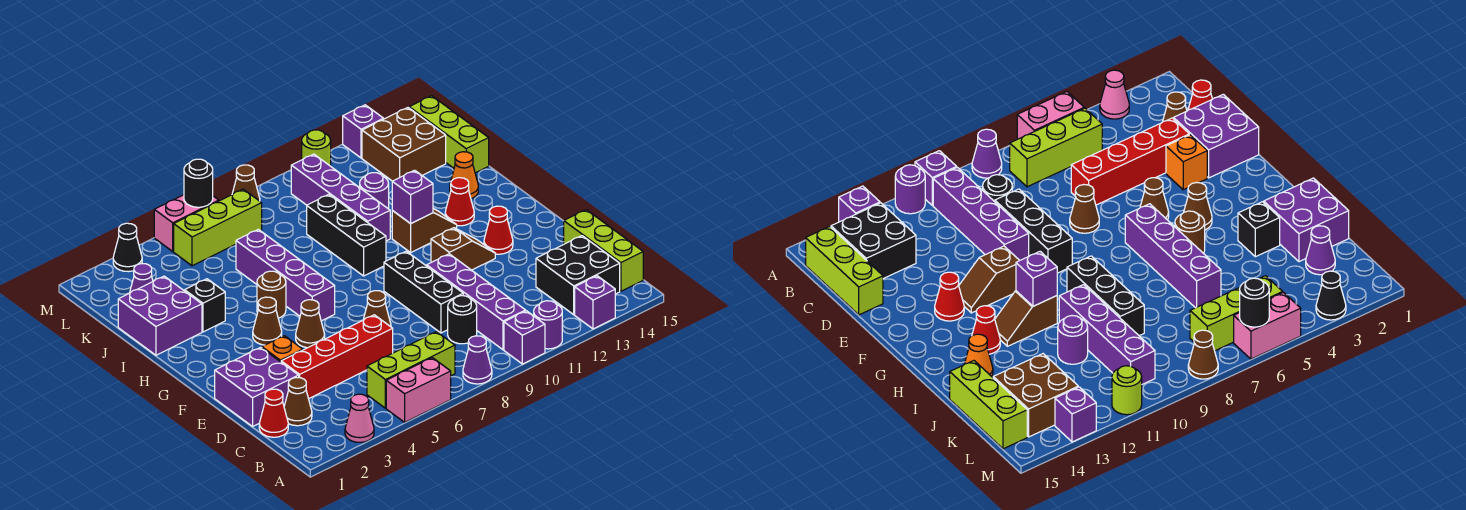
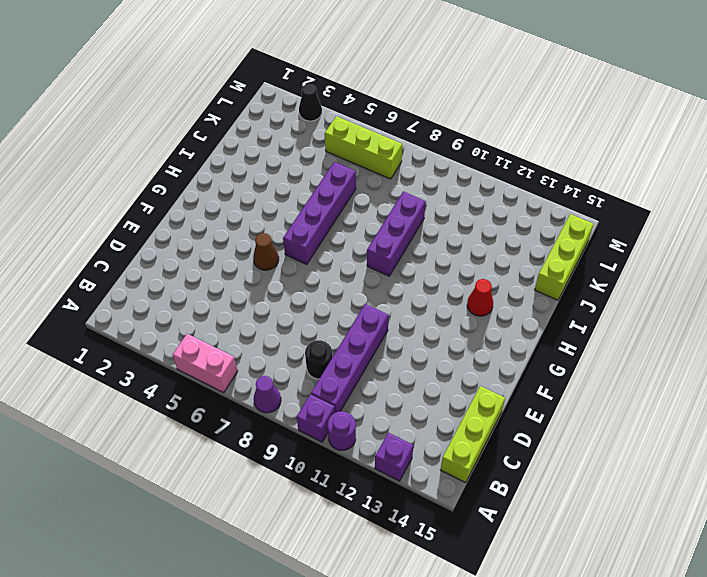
purple brick H9:J9 level 1 -> black brick H9:J9 level 1
none -> pink cone A3 level 1
none -> lime brick B5:B7 level 1
none -> black brick B13:C14 level 1
none -> red cone C1 level 1

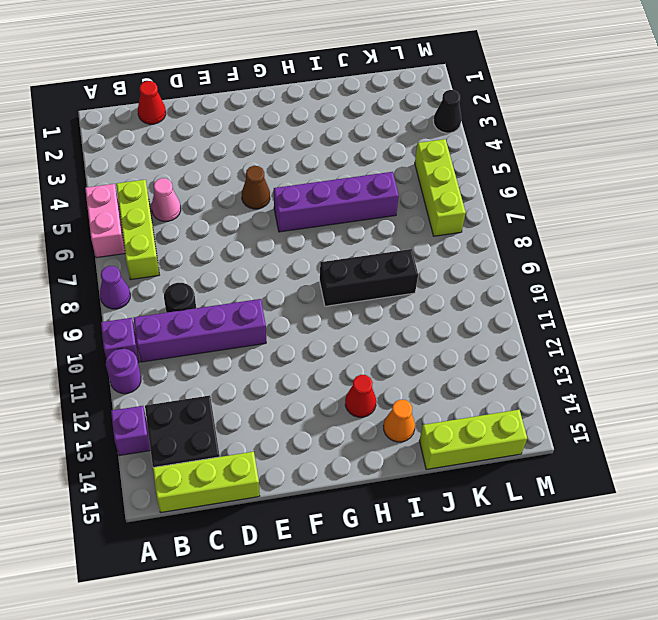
pink cone C5 level 1 -> pink cone A3 level 1
none -> brown cone C2 level 1
none -> purple brick D1:E2 level 1
none -> red brick D3:D6 level 1
none -> black brick D9:F9 level 1

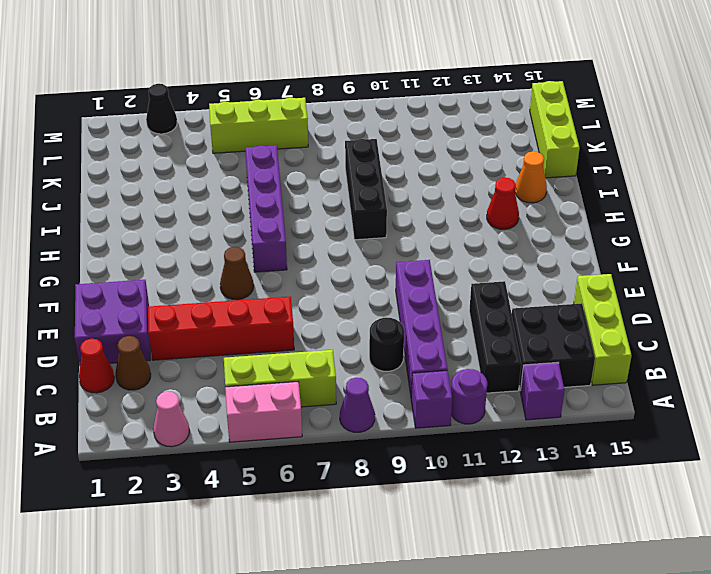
black brick B12:D12 level 1 -> black brick D9:F9 level 1
none -> orange brick E3 level 1
none -> brown cone E7 level 1
none -> brown slope F11:F12 level 1 top 11
none -> red cone F13 level 1

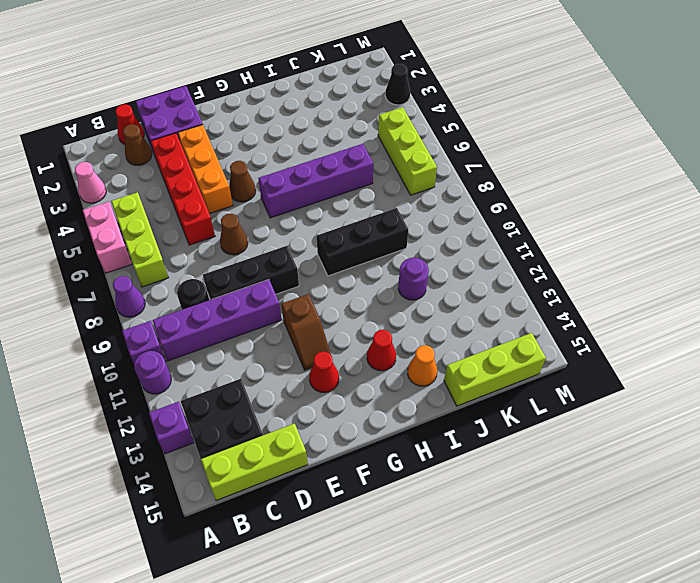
orange brick E3:E5 level 1 -> orange brick E3 level 1
none -> brown cone G4 level 1
none -> brown round brick H5 level 1
none -> brown slope H11:H12 level 1 top 11
none -> purple brick I1:J2 level 1

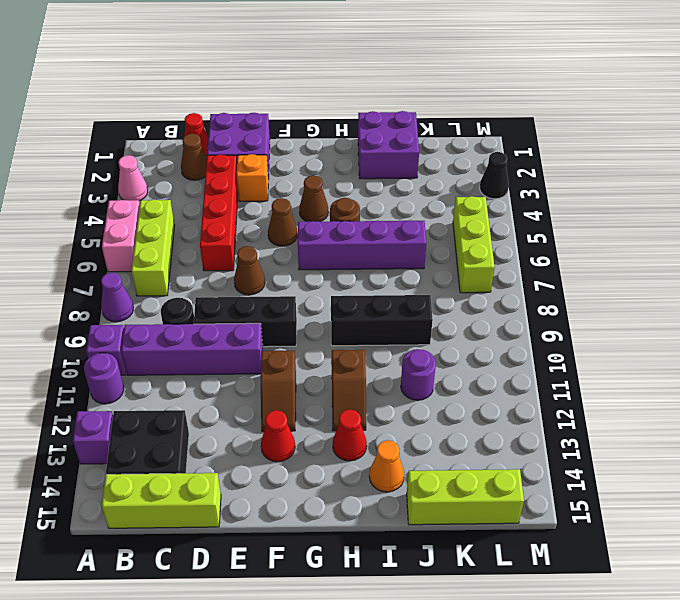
none -> black brick I3 level 1
none -> purple brick I10:L10 level 1
none -> purple cone K2 level 1
none -> brown brick K13:L14 level 1

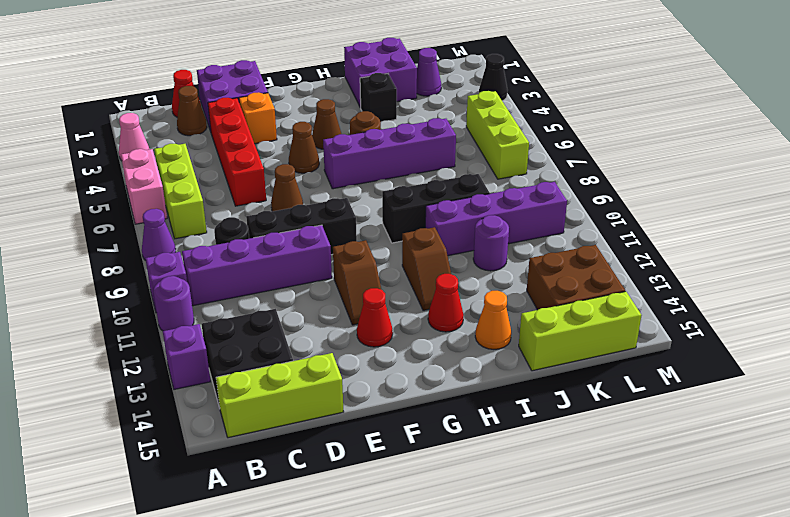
none -> pink brick M5:M6 level 1
none -> brown cone M8 level 1
none -> lime round brick M11 level 1
none -> purple brick M13 level 1

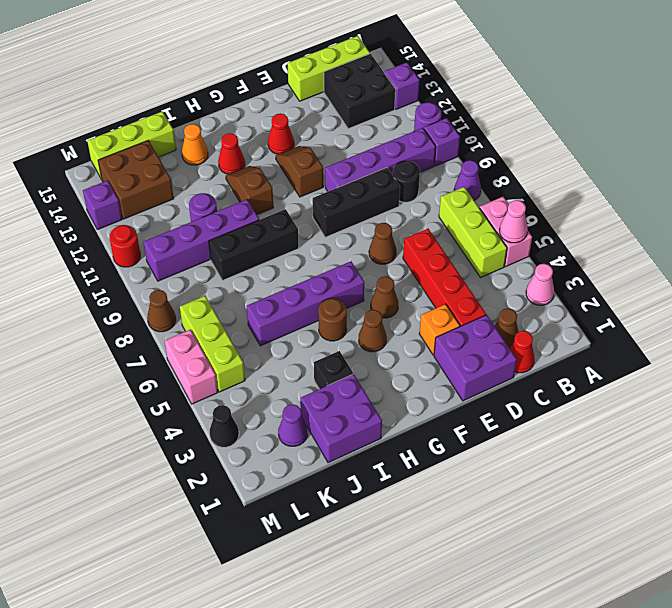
pink cone A5 level 2 -> none
red round brick M11 level 1 -> lime round brick M11 level 1
none -> purple brick H11 level 2
none -> black round brick M6 level 2

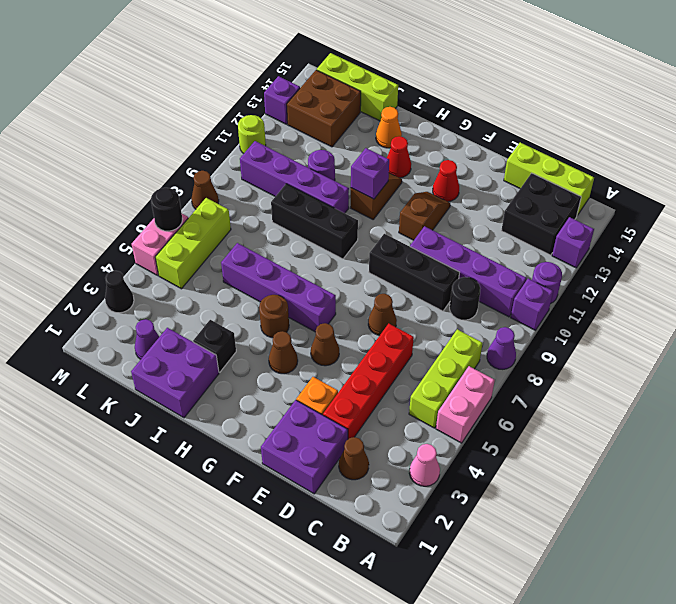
none -> red cone C1 level 1

